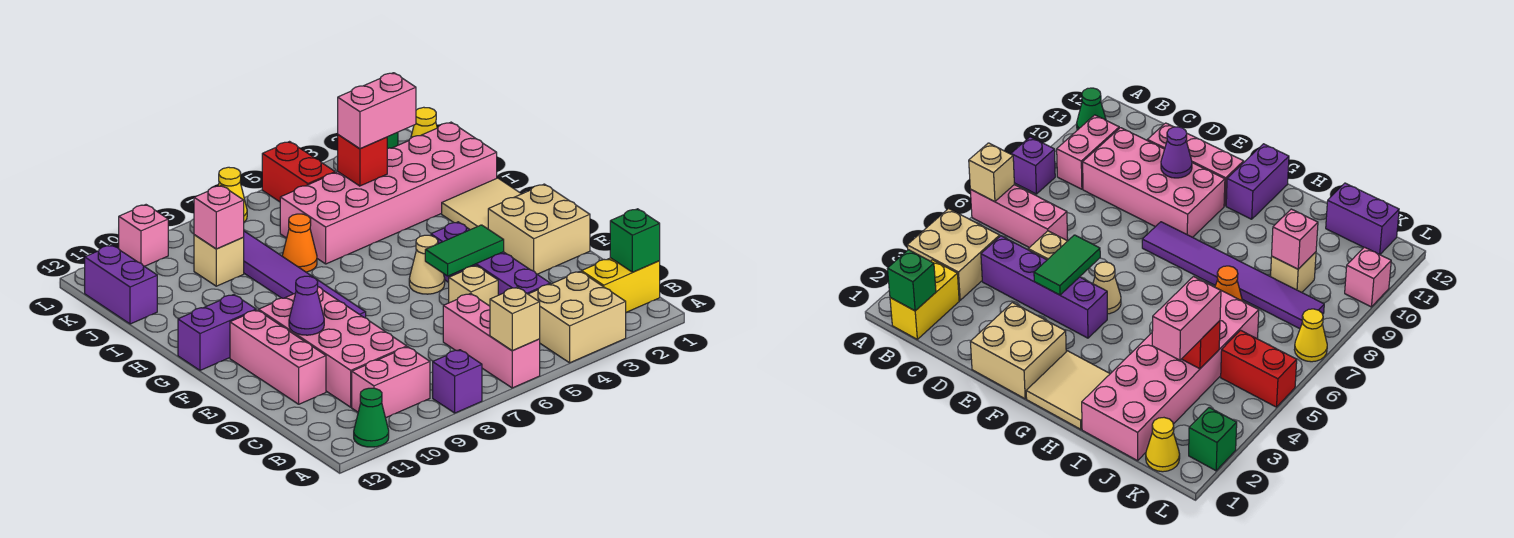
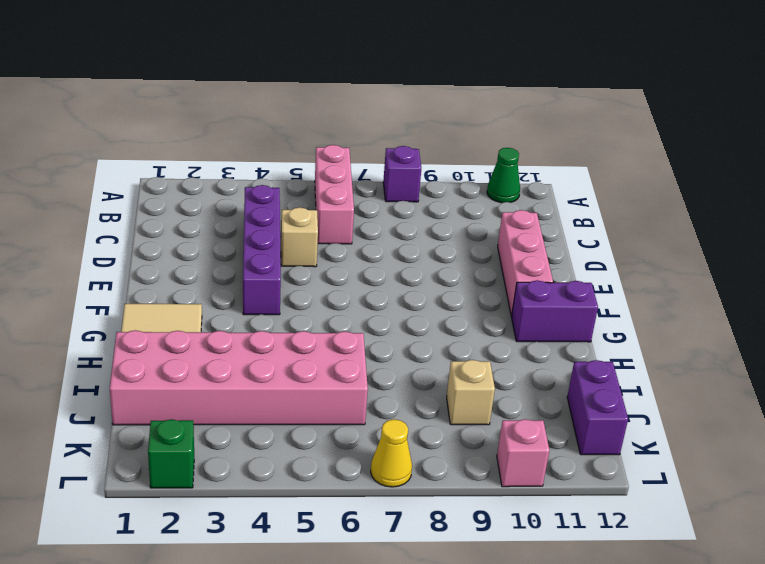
none -> tan brick A3:B4 level 1
none -> yellow brick B1:B2 level 1
none -> pink brick B9:B10 level 1
none -> pink brick C9:F10 level 1

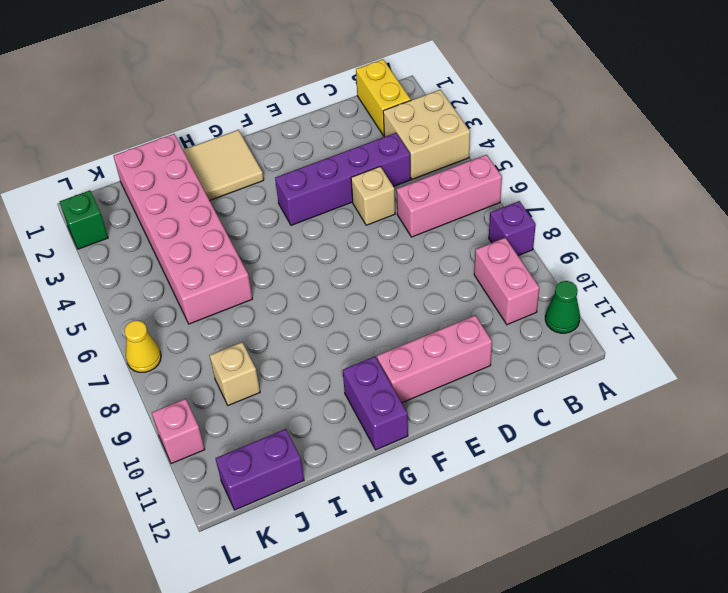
none -> pink brick C9:F10 level 1
none -> tan brick E1:F2 level 1
none -> tan cone F5 level 1
none -> purple tile F8:K8 level 1

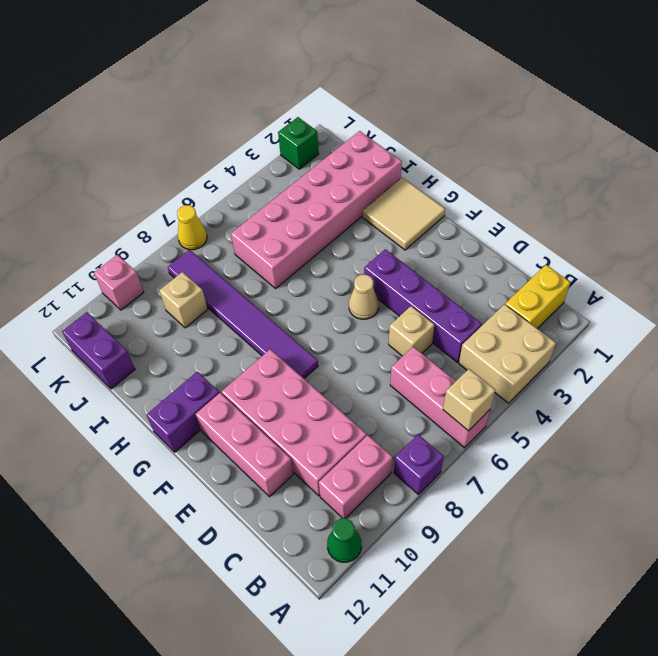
none -> tan brick E1:F2 level 1
none -> orange cone I7 level 1
none -> yellow cone K1 level 1
none -> red brick K5:L5 level 1

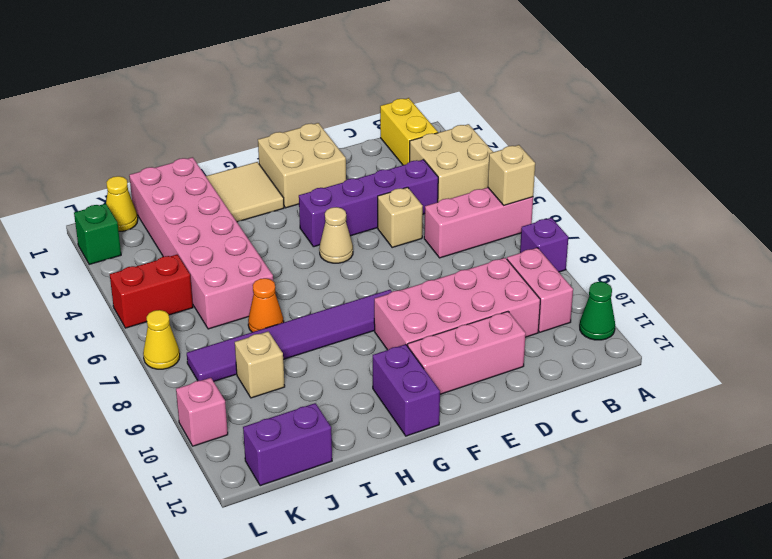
none -> green brick B1 level 2
none -> green tile E4:E5 level 2
none -> purple cone E10 level 2
none -> red brick J4 level 2

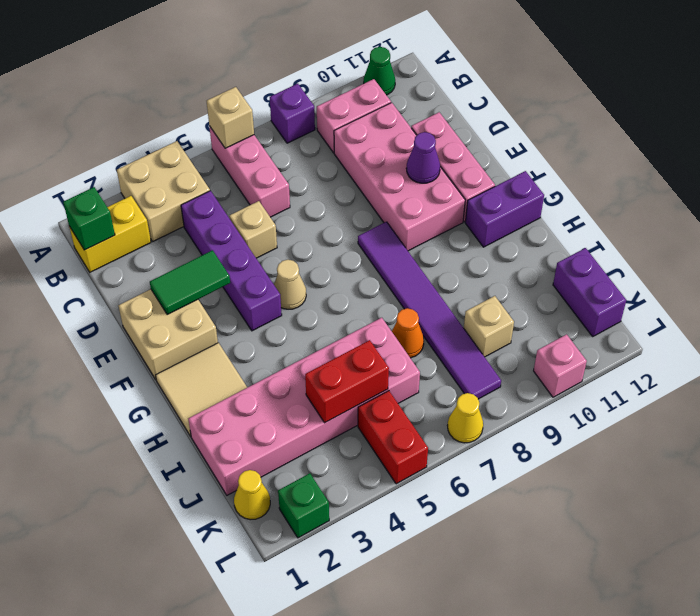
green tile E2:E3 level 2 -> green tile E4:E5 level 2
red brick J4:J5 level 2 -> red brick J4 level 2
none -> pink brick J9 level 2
none -> pink brick J3:J4 level 3

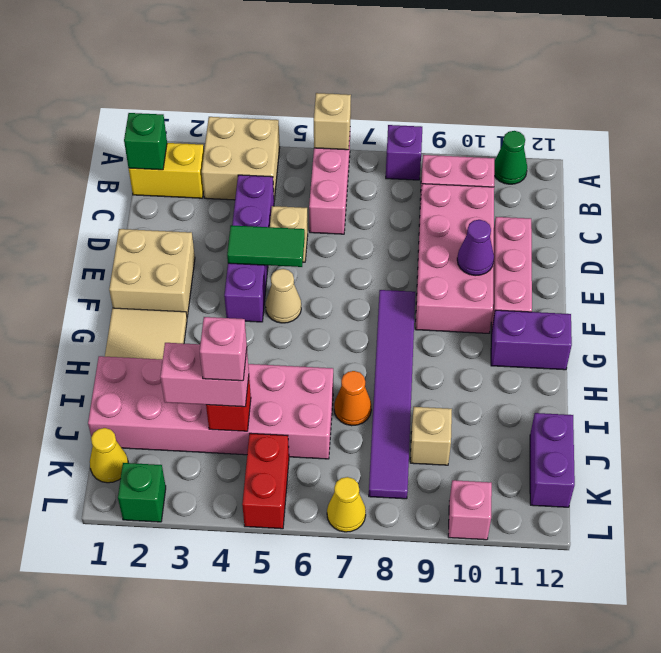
pink brick J4 level 4 -> pink brick J9 level 2

